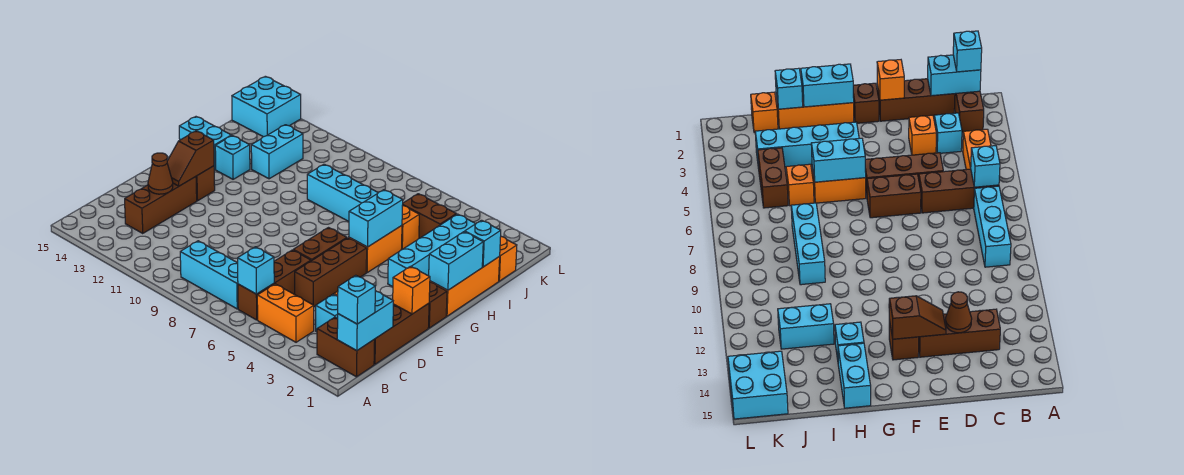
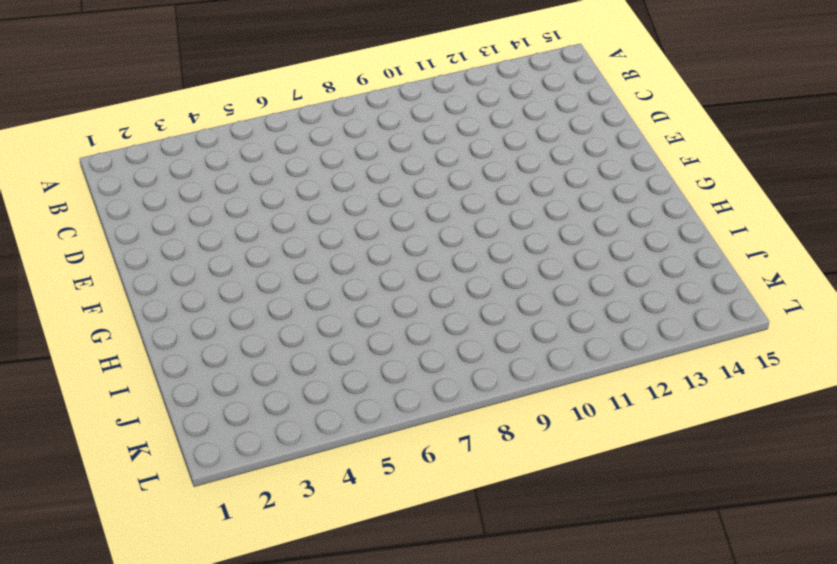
none -> brown brick B1:B2 level 1
none -> orange brick B4:B5 level 1
none -> brown brick B6:D6 level 1
none -> cyan brick B7:B9 level 1

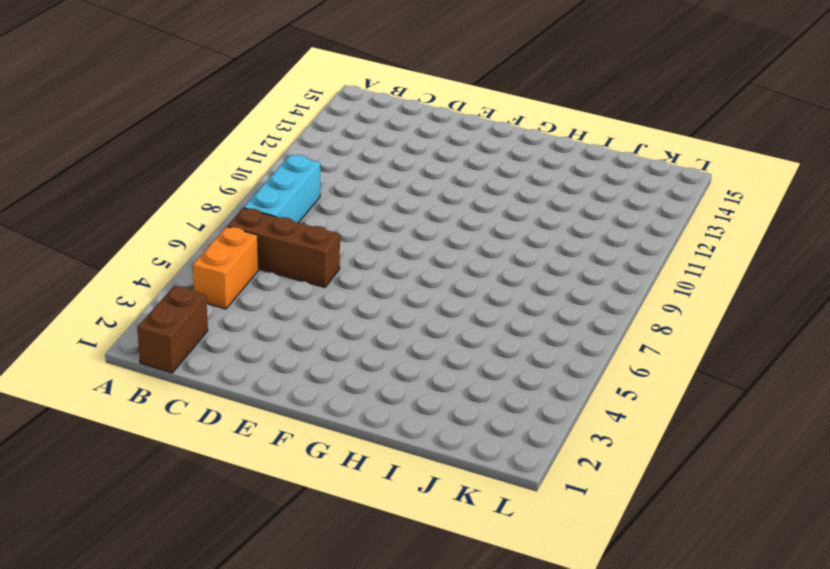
none -> brown brick C1:E1 level 1
none -> cyan brick C3 level 1
none -> brown brick C13:E13 level 1
none -> orange brick D3 level 1

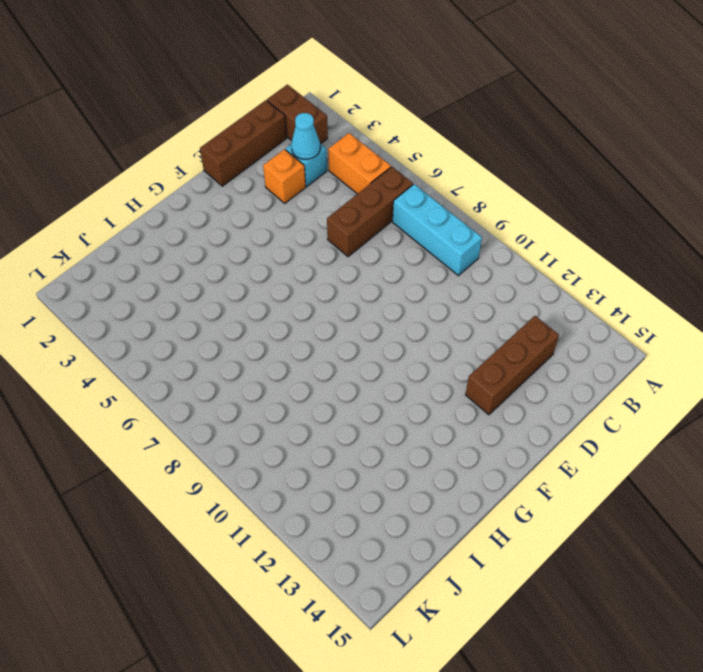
cyan cone C3 level 2 -> none
none -> brown brick D5:F5 level 1
none -> brown brick E6:F6 level 1
none -> brown brick F1 level 1
none -> brown brick F13 level 1

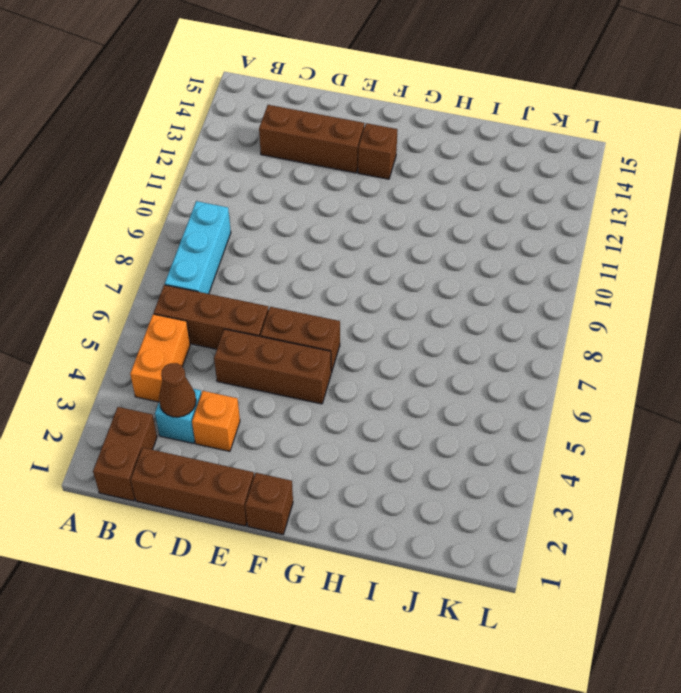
brown cone C3 level 2 -> brown cone D13 level 2
none -> orange brick G1:I1 level 1
none -> cyan brick G3:J3 level 1
none -> orange brick G5:H5 level 1
none -> cyan brick H13 level 1

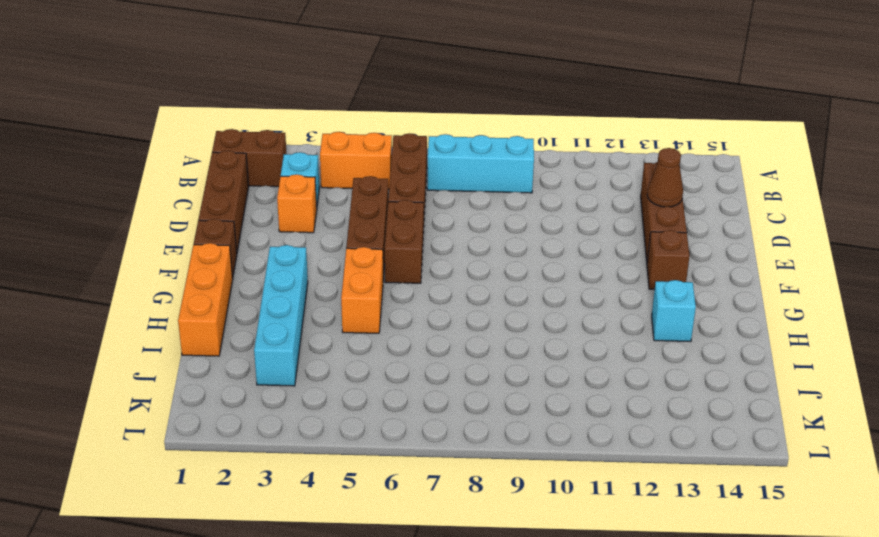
none -> cyan brick H14:H15 level 1
none -> orange brick I5 level 1
none -> cyan brick I7:I9 level 1
none -> cyan brick I12:J12 level 1

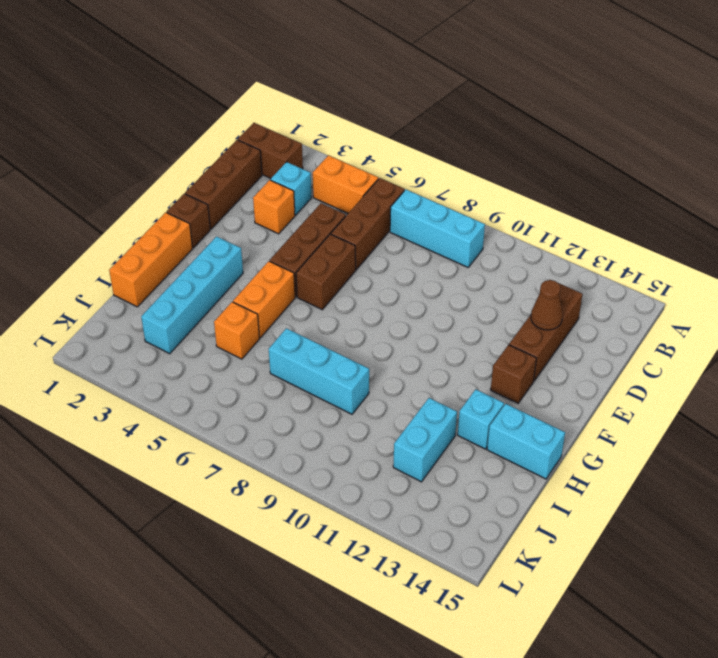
none -> orange brick J1 level 1
none -> brown brick J4:J5 level 1
none -> cyan brick K14:L15 level 1
none -> cyan brick B1:C1 level 2

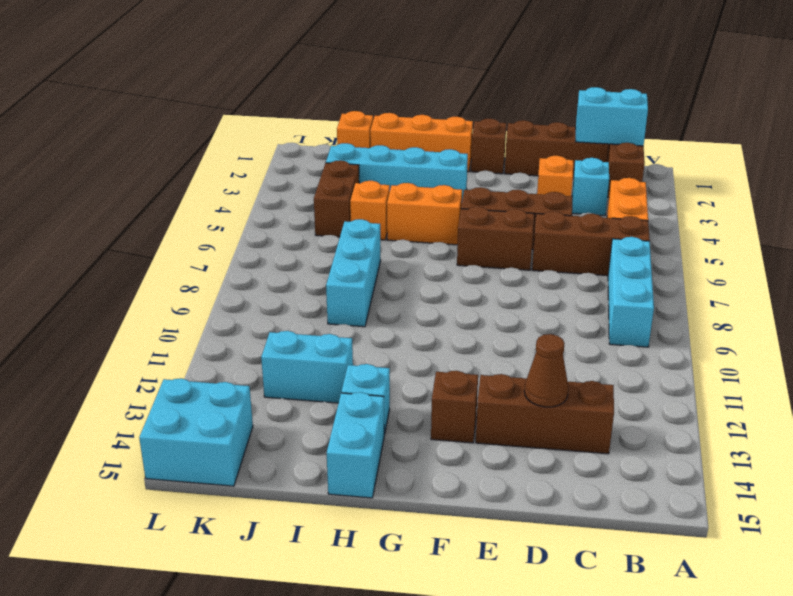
none -> cyan brick B6 level 2
none -> orange brick E1 level 2
none -> brown slope E13:F13 level 2 top F
none -> cyan brick G1:H1 level 2

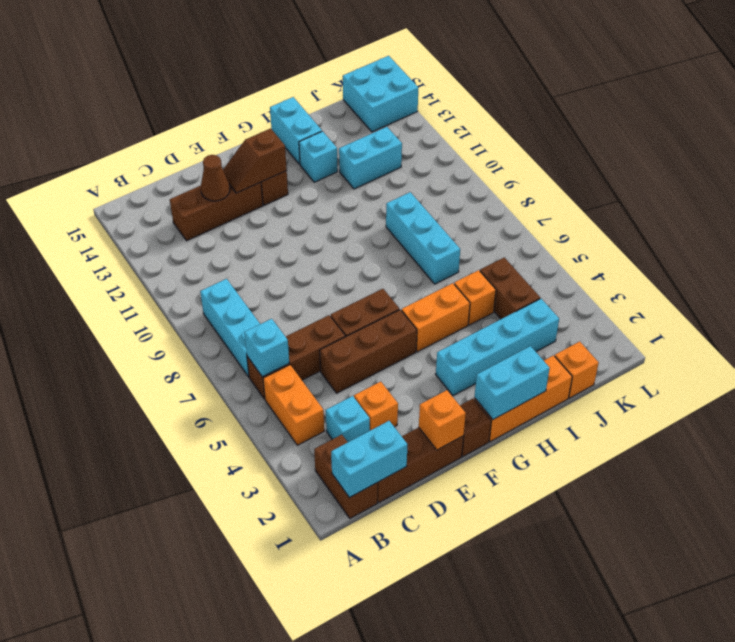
none -> cyan brick G5:H5 level 2
none -> cyan brick I1 level 2
none -> cyan brick B1 level 3

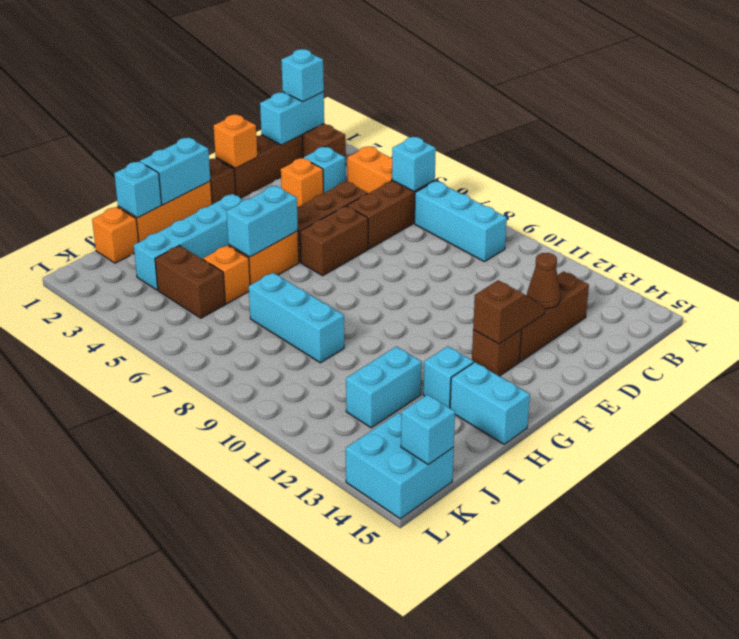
cyan brick K15 level 2 -> none

